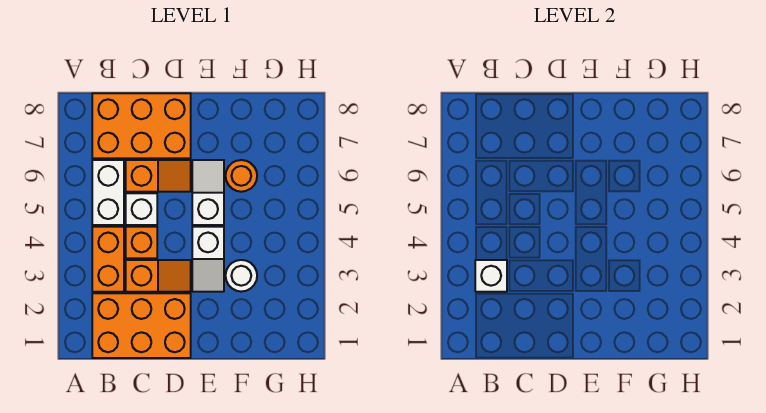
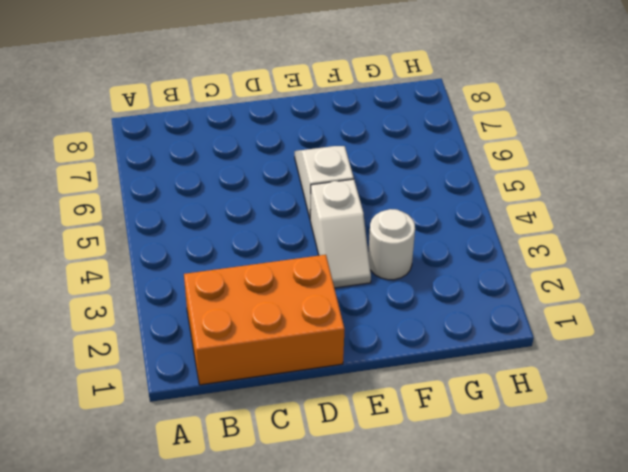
none -> orange brick B3:B4 level 1
none -> white brick B5:B6 level 1
none -> orange brick B7:D8 level 1

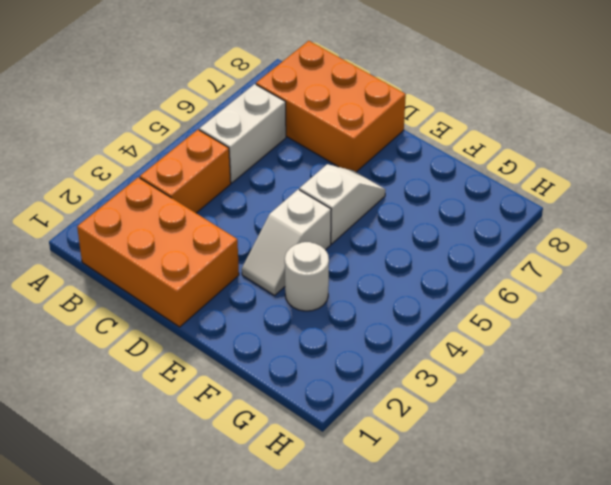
none -> orange slope C3:D3 level 1 top C
none -> orange brick C4 level 1
none -> white brick C5 level 1

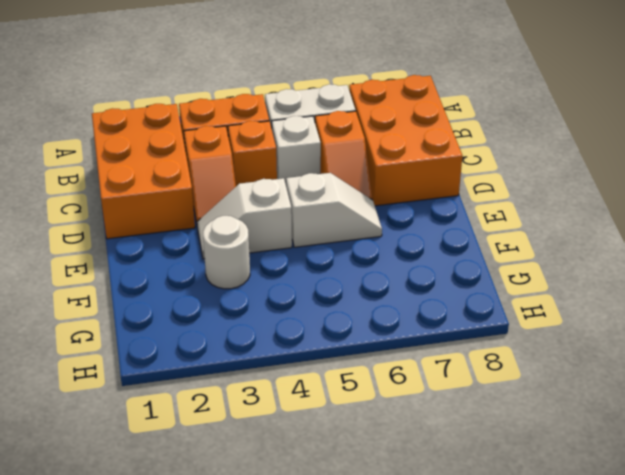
none -> orange round brick F6 level 1
none -> white brick B3 level 2

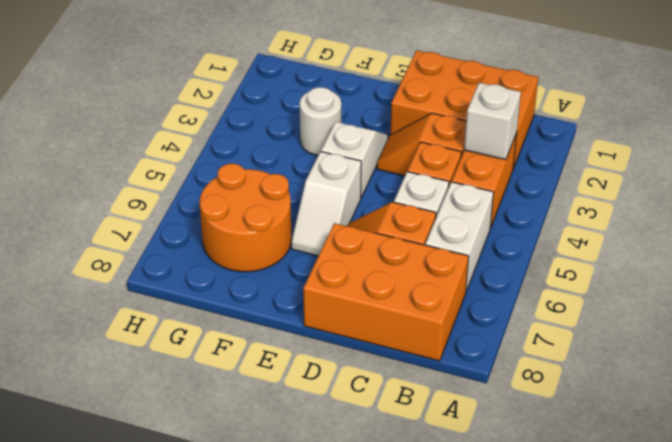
orange round brick F6:G7 level 1 -> orange round brick F6 level 1

